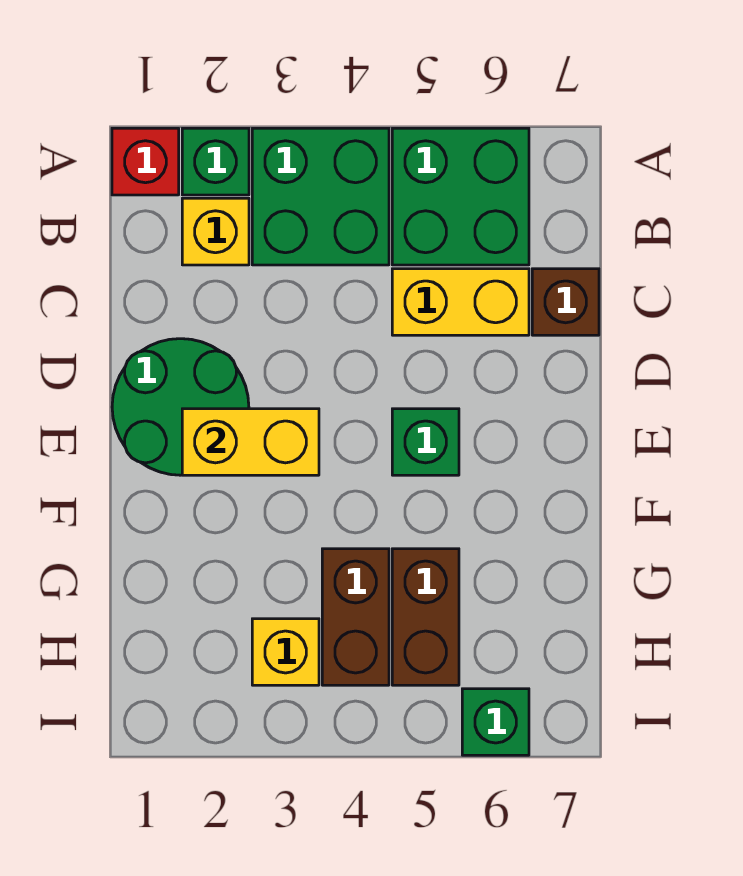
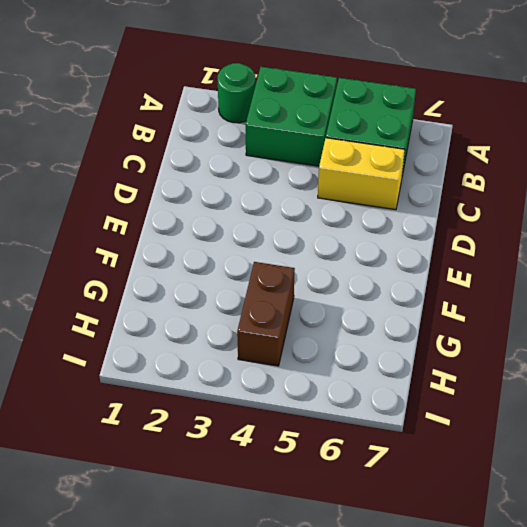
green round brick A2 level 1 -> green brick A2 level 1
none -> red brick A1 level 1
none -> yellow brick B2 level 1
none -> brown brick C7 level 1

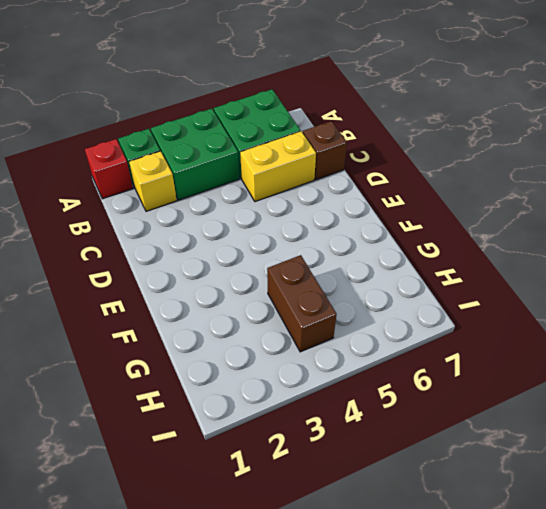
none -> green round brick D1:E2 level 1
none -> green brick E5 level 1
none -> brown brick G5:H5 level 1

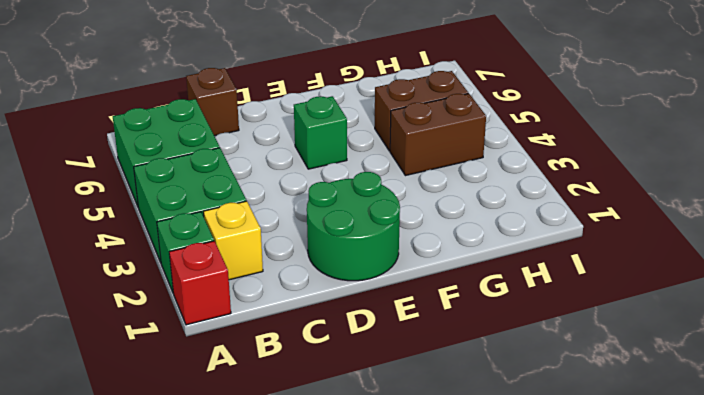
none -> yellow brick C5:C6 level 1
none -> yellow brick H3 level 1
none -> green brick I6 level 1

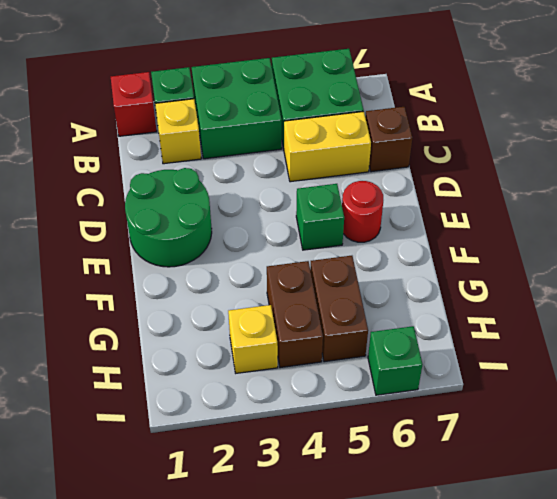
red round brick E6 level 1 -> none
none -> yellow brick E2:E3 level 2

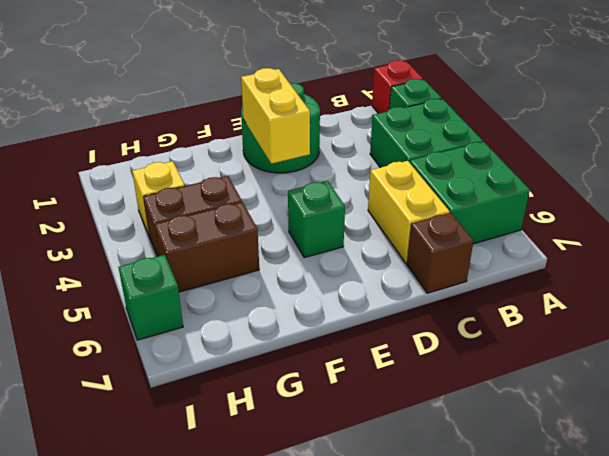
none -> yellow brick B2 level 1

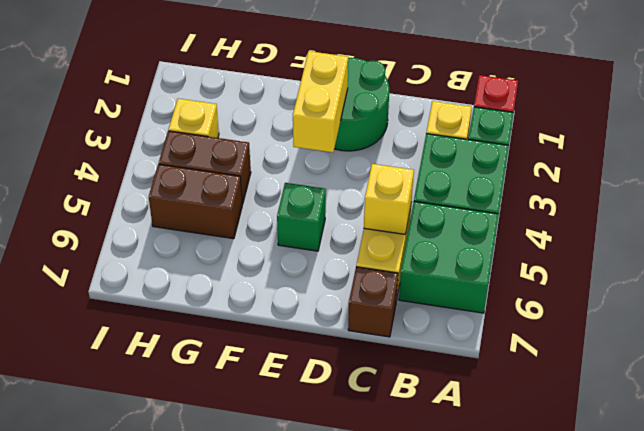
yellow brick C5 level 2 -> none
none -> green brick I6 level 1

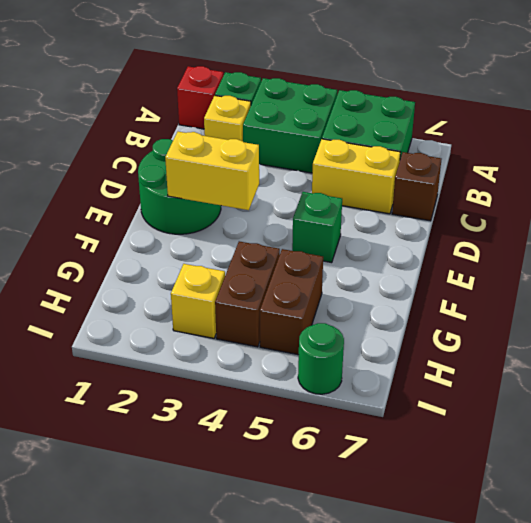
green round brick I6 level 1 -> green brick I6 level 1

